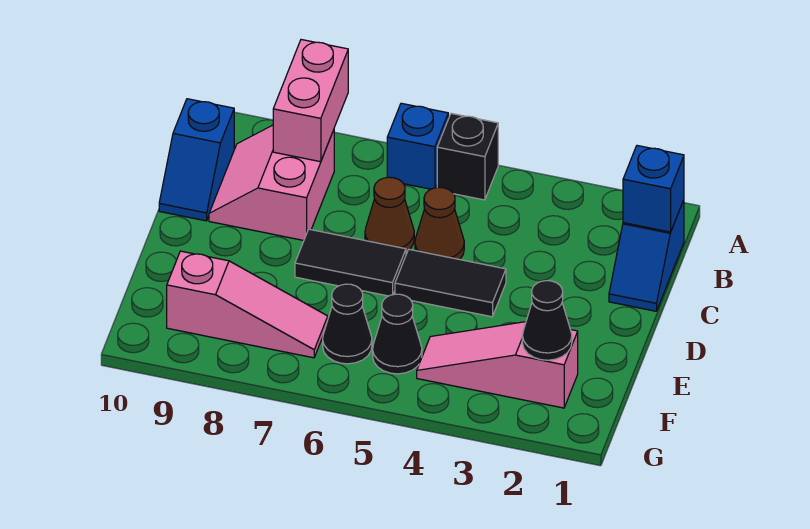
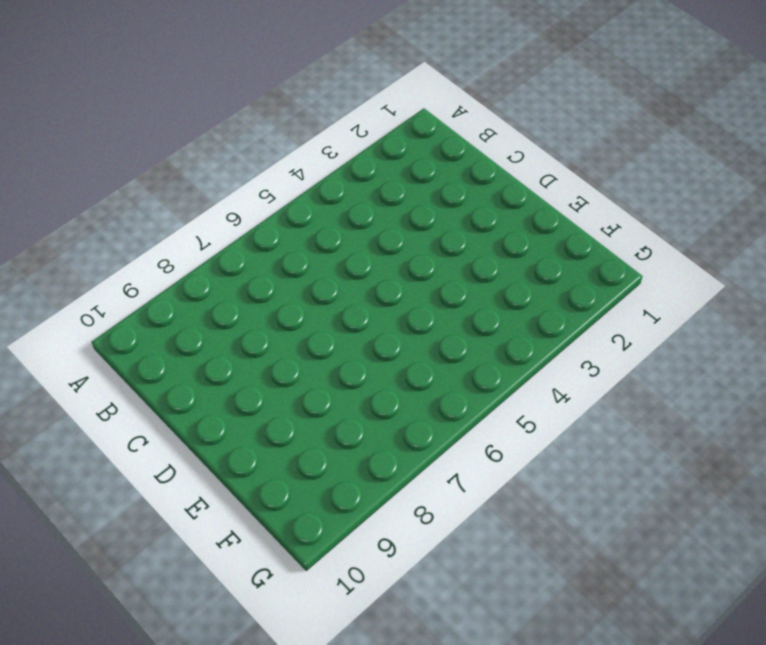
none -> black brick A5 level 1
none -> blue brick A6 level 1
none -> blue slope B1:C1 level 1 top B

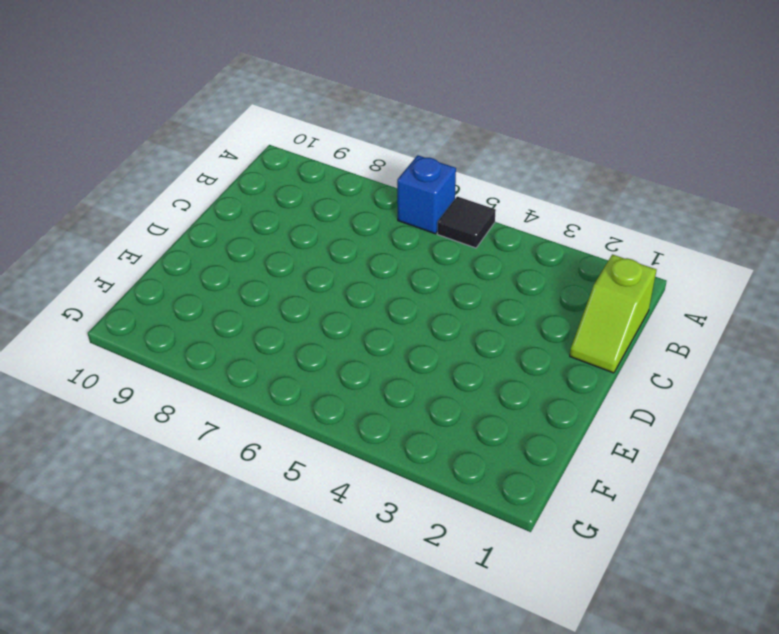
black tile A5 level 1 -> black brick A5 level 1
lime slope B1:C1 level 1 top B -> blue slope B1:C1 level 1 top B
none -> pink slope B8:C9 level 1 top 8
none -> blue slope B10:C10 level 1 top B
none -> brown cone C5 level 1

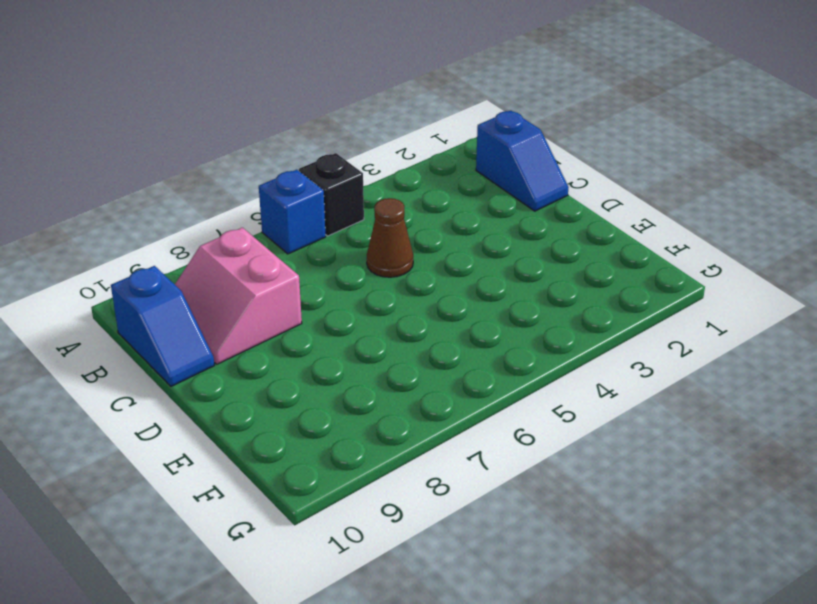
none -> brown cone C6 level 1
none -> black tile D4:D5 level 1
none -> black tile D6:D7 level 1

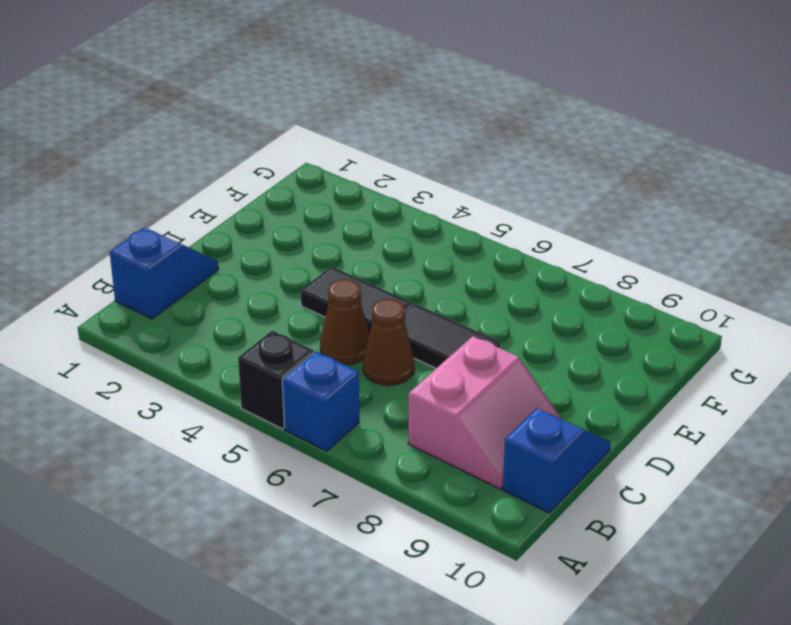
none -> pink slope F2:F4 level 1 top 2
none -> black cone F5 level 1
none -> black cone F6 level 1

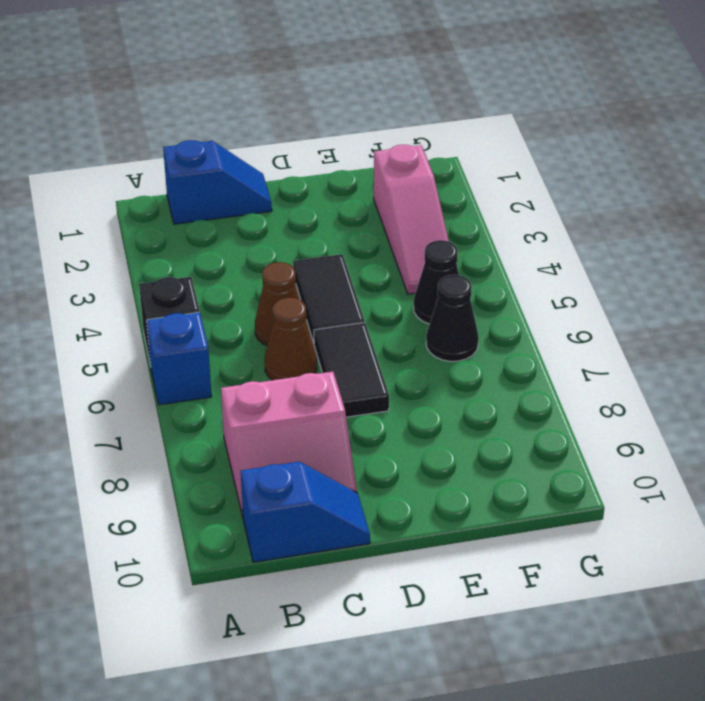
none -> pink slope F7:F9 level 1 top 9
none -> pink brick A8:B8 level 2
none -> blue brick B1 level 2

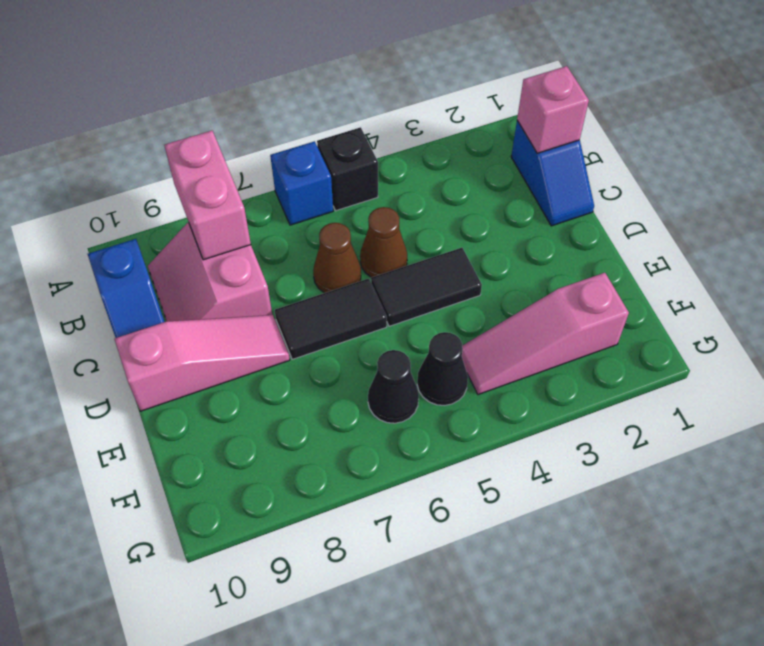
pink brick B1 level 2 -> blue brick B1 level 2
pink slope D8:D10 level 1 top 10 -> pink slope F7:F9 level 1 top 9
none -> black cone F2 level 2

